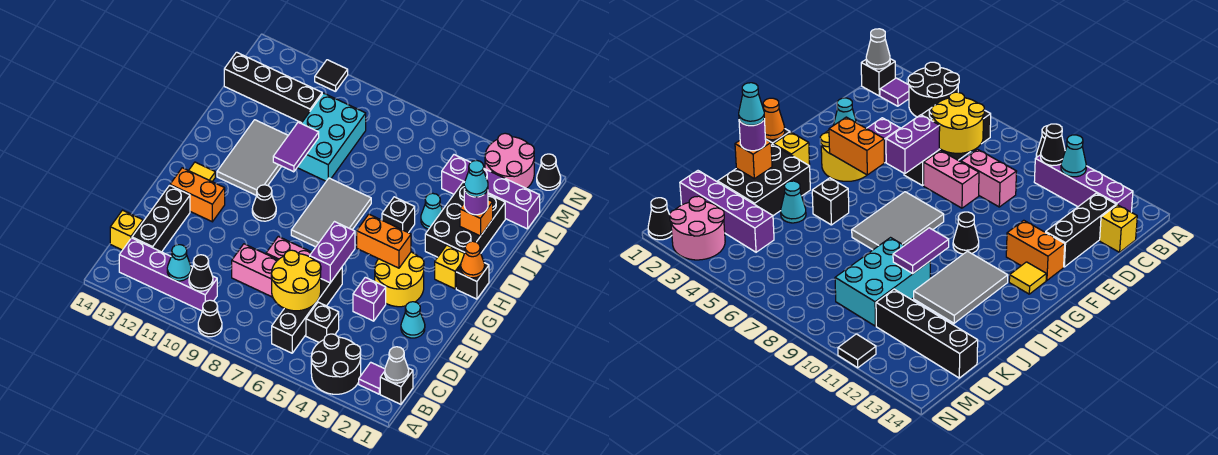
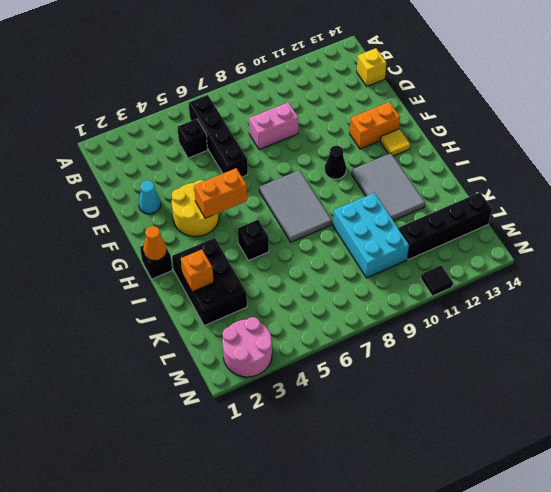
none -> black round brick A3:B4 level 1
none -> black cone A9 level 1
none -> black brick B1 level 1
none -> purple tile B2 level 1

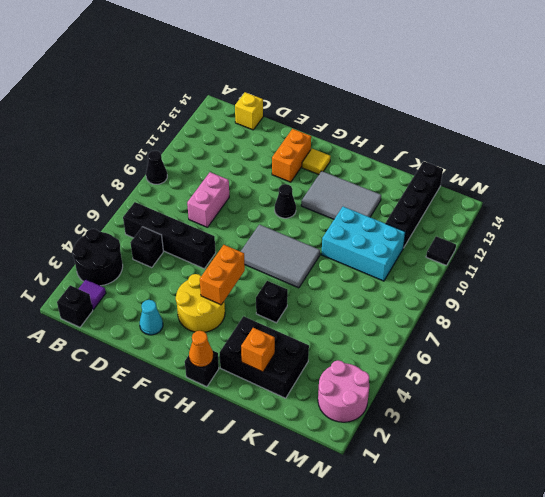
none -> purple brick B10:B13 level 1
none -> black brick C13:E13 level 1
none -> purple brick E4 level 1
none -> pink brick E7:E8 level 1

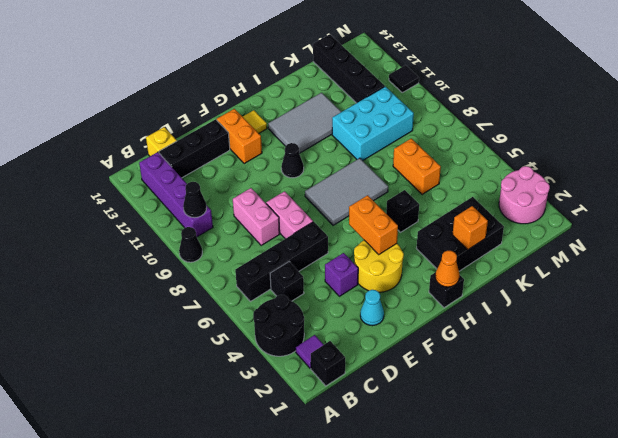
orange brick K6:K7 level 1 -> none
none -> yellow brick H2 level 1
none -> cyan cone J4 level 1
none -> purple brick L1:L4 level 1
none -> black cone N1 level 1

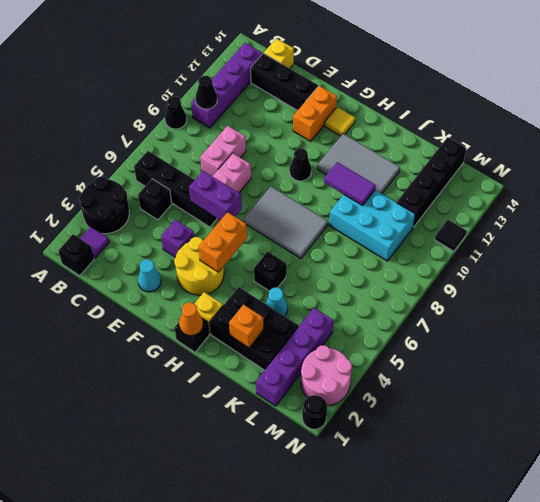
black round brick N1 level 1 -> black cone N1 level 1
none -> grey cone B1 level 2
none -> cyan cone B11 level 2
none -> yellow round brick C6:D7 level 2
none -> purple round brick J2 level 3

